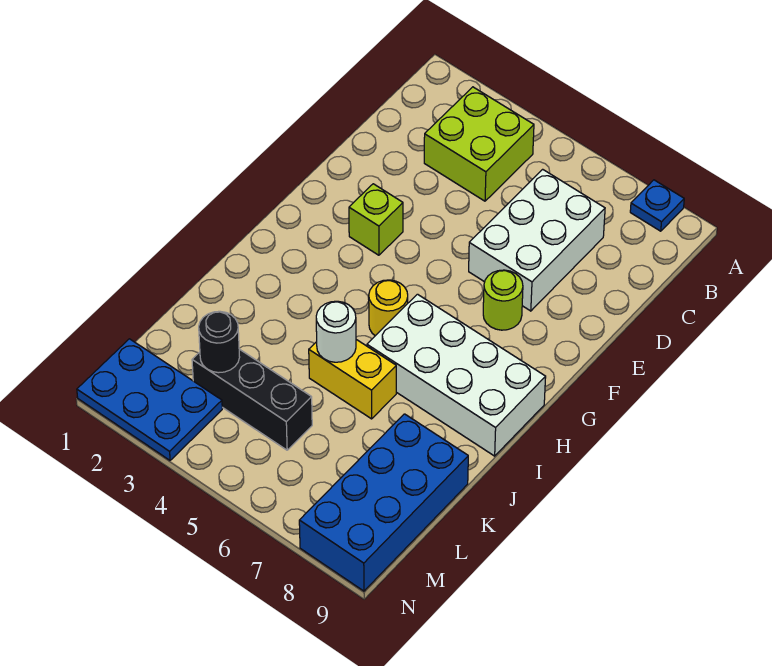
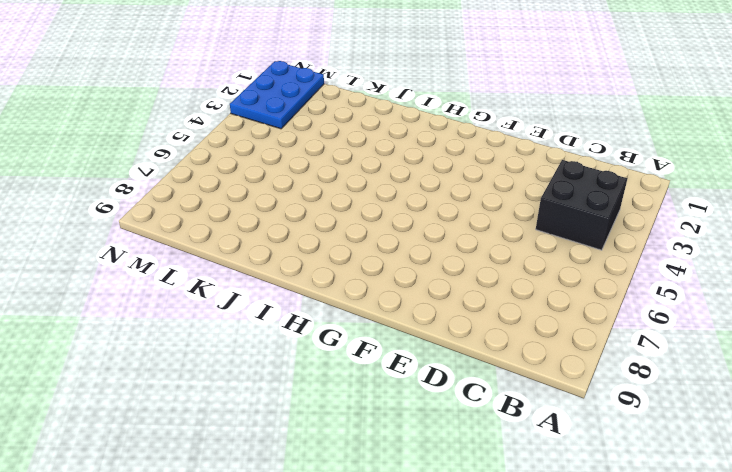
black brick B3:C4 level 1 -> lime brick B3:C4 level 1
none -> blue plate A8 level 1
none -> white brick C6:E7 level 1
none -> lime brick F3 level 1

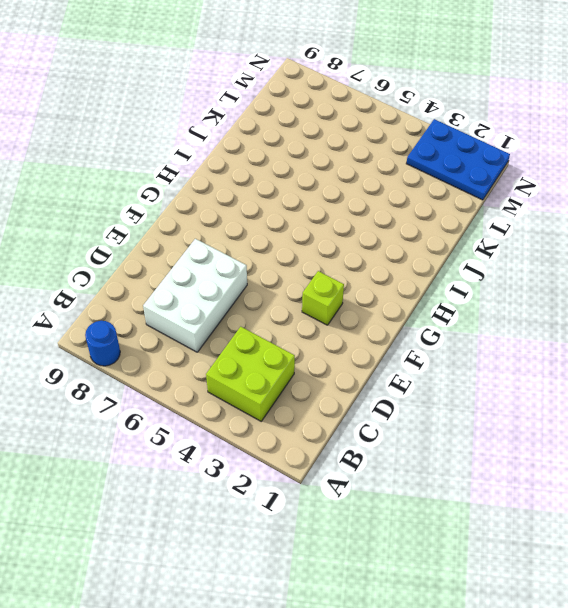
blue round brick A8 level 1 -> blue plate A8 level 1
none -> lime round brick F7 level 1
none -> yellow round brick H5 level 1
none -> white brick H6:I9 level 1

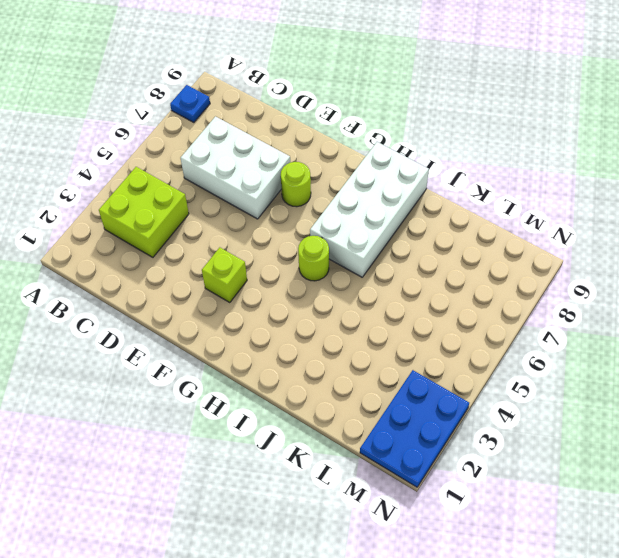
lime round brick H5 level 1 -> yellow round brick H5 level 1
none -> yellow brick J5:J6 level 1
none -> blue brick K8:N9 level 1
none -> black brick L3:L5 level 1

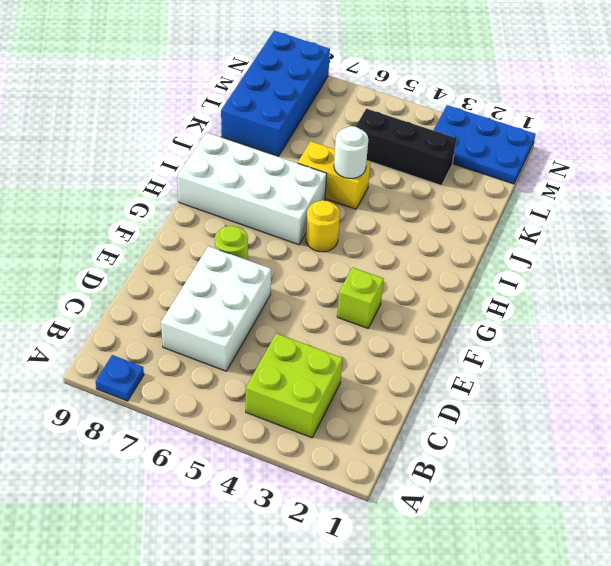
none -> black round brick L3 level 2

